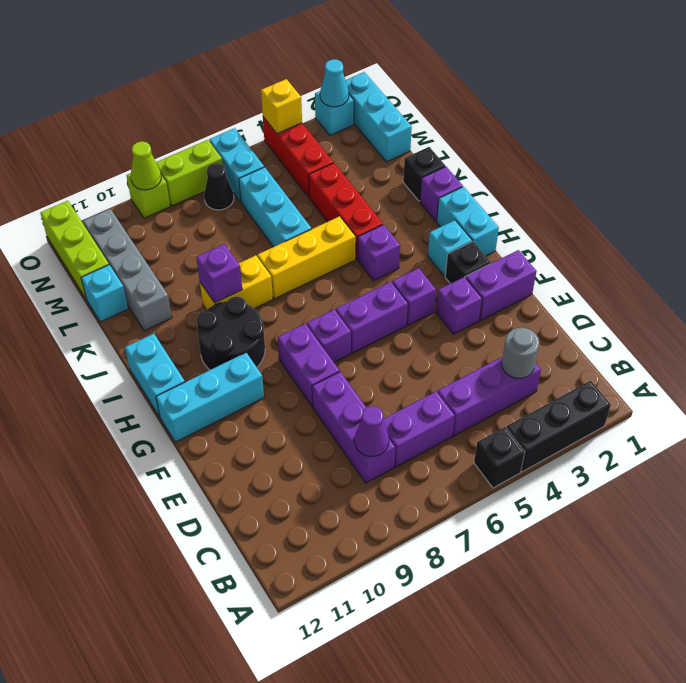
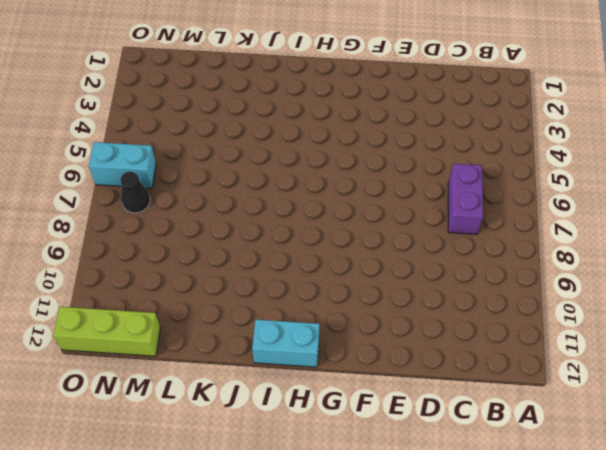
none -> black brick A2:A4 level 1
none -> black brick A5 level 1
none -> purple brick C3:C5 level 1
none -> purple brick C8:E8 level 1

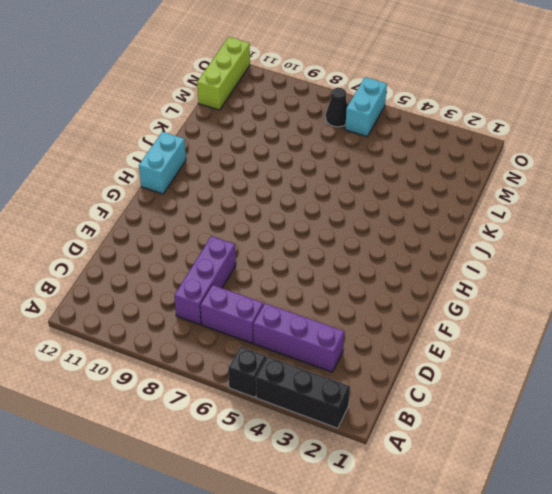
none -> purple brick F1:F2 level 1
none -> purple brick F3 level 1
none -> purple brick F8:G8 level 1
none -> black brick G2 level 1

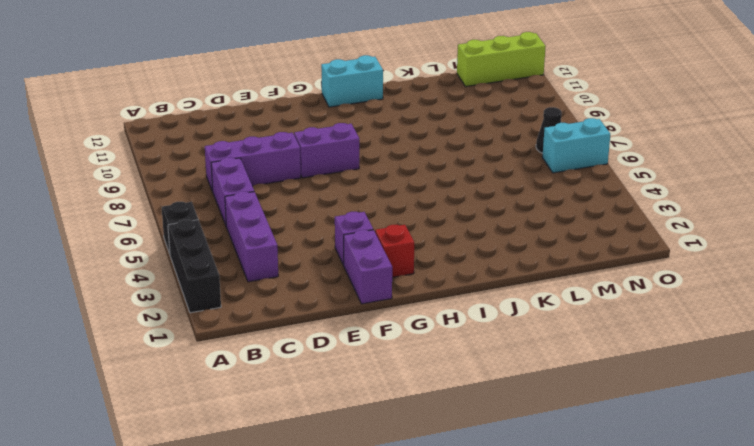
red brick G2 level 1 -> black brick G2 level 1
none -> purple brick G4 level 1
none -> purple brick G5:G6 level 1
none -> purple brick G7 level 1
none -> cyan brick G10:G12 level 1

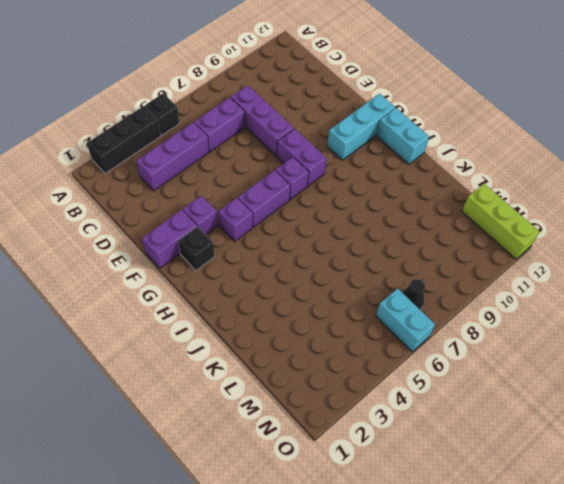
none -> cyan brick H1:I1 level 1
none -> cyan brick H2 level 1
none -> black round brick H9:I10 level 1
none -> purple brick I4 level 1

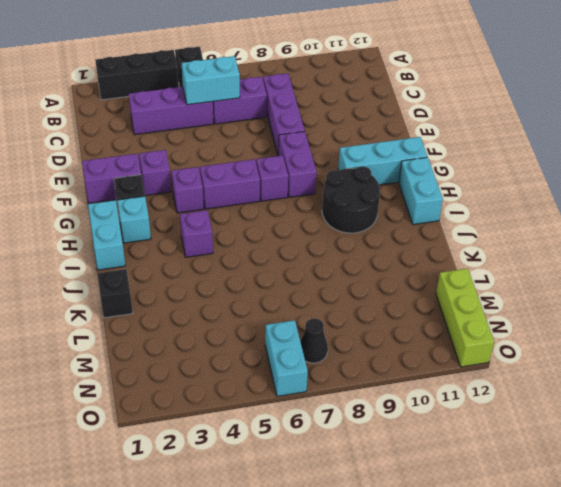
cyan brick C5:C6 level 2 -> none
none -> purple brick J1 level 1
none -> red brick J4:L4 level 1
none -> yellow brick J5:J7 level 1
none -> yellow brick J8:J9 level 1

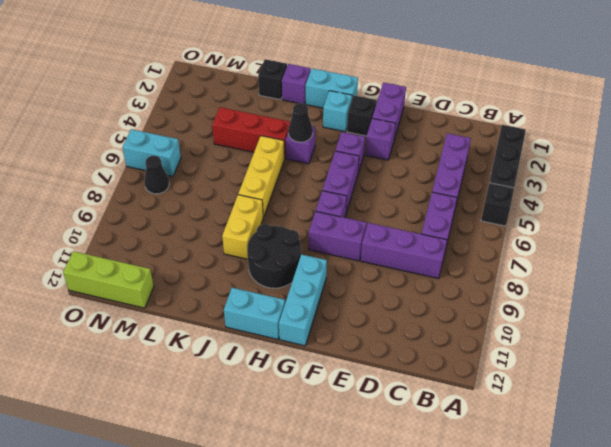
black cone I4 level 2 -> none
none -> cyan brick K6:M6 level 1
none -> grey brick K11:N11 level 1
none -> cyan brick L12 level 1
none -> cyan brick M1:O1 level 1

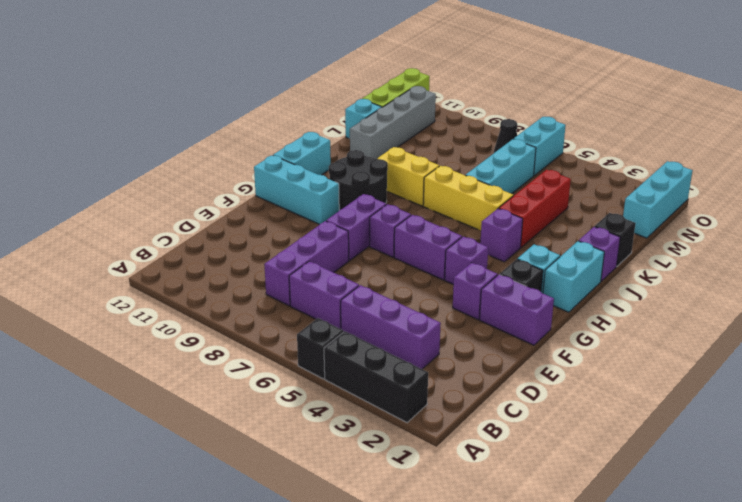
none -> red brick M4:O4 level 1
none -> cyan brick O2 level 1
none -> lime brick O7:O8 level 1
none -> lime brick O9 level 1

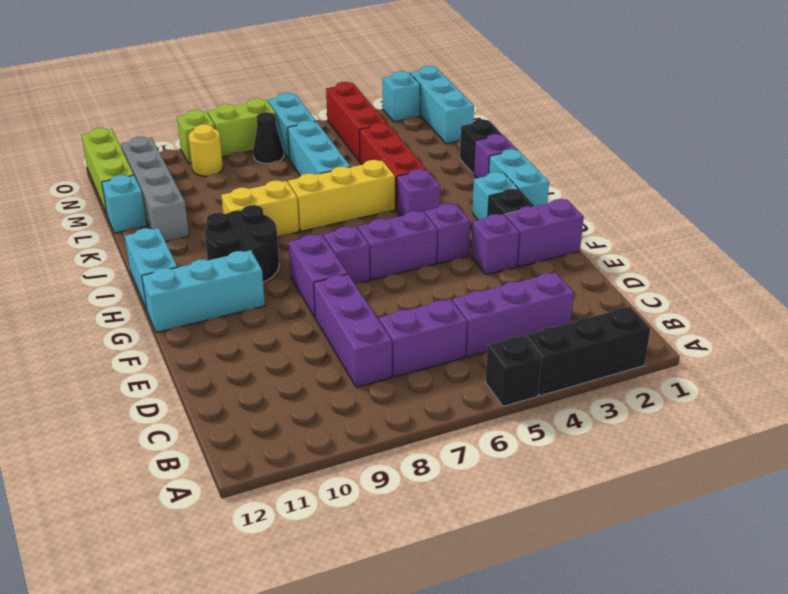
yellow round brick N9 level 1 -> none
none -> grey round brick C3 level 2
none -> purple cone C8 level 2
none -> purple brick J9 level 2
none -> cyan cone O2 level 2

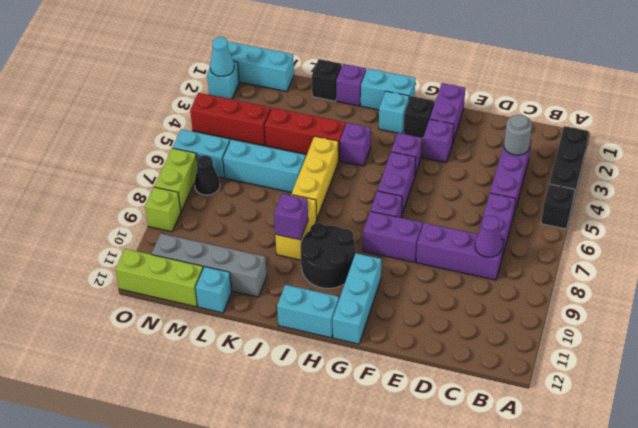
none -> yellow brick O4 level 2
none -> lime cone O9 level 2

